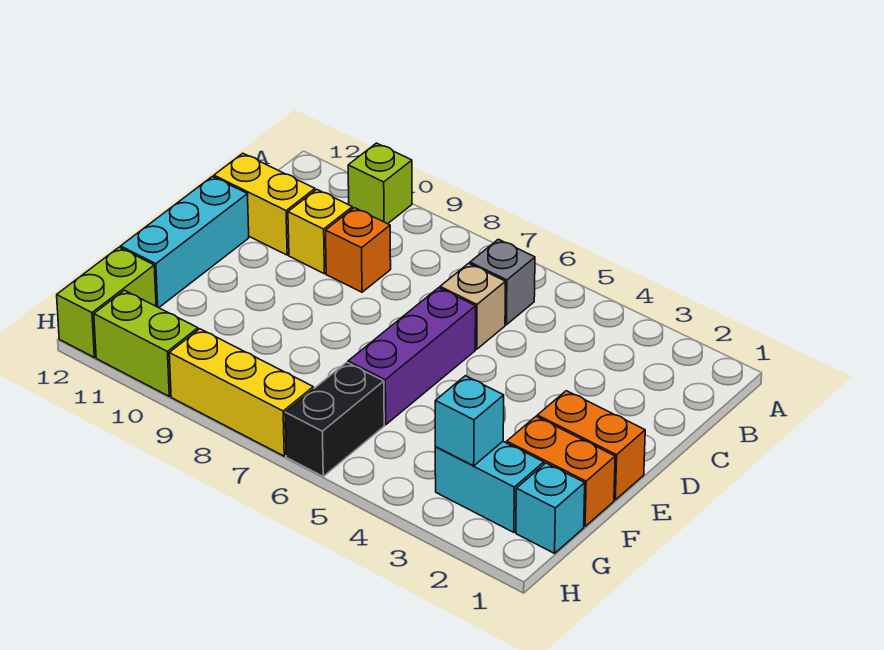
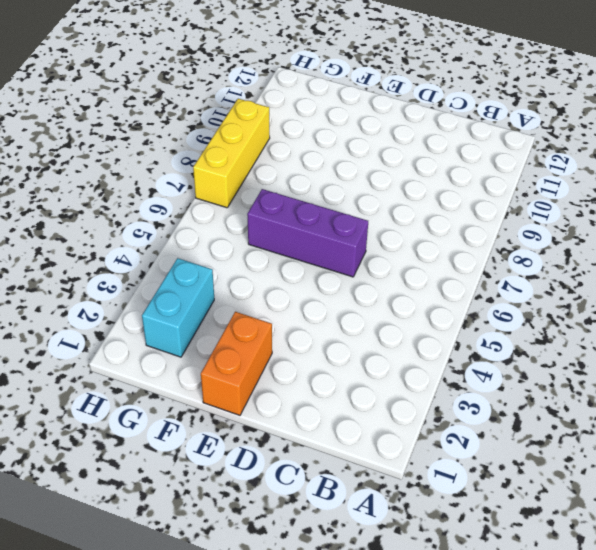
none -> lime brick A10 level 1
none -> grey brick B6 level 1
none -> tan brick C6 level 1

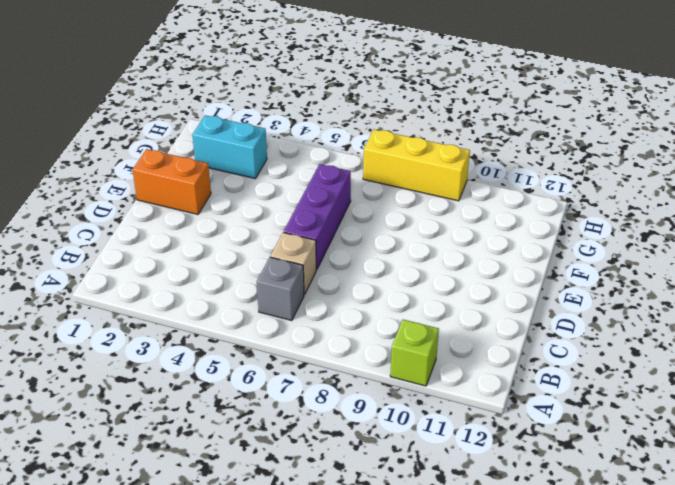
none -> orange brick C9 level 1
none -> yellow brick C10 level 1
none -> yellow brick C11:C12 level 1

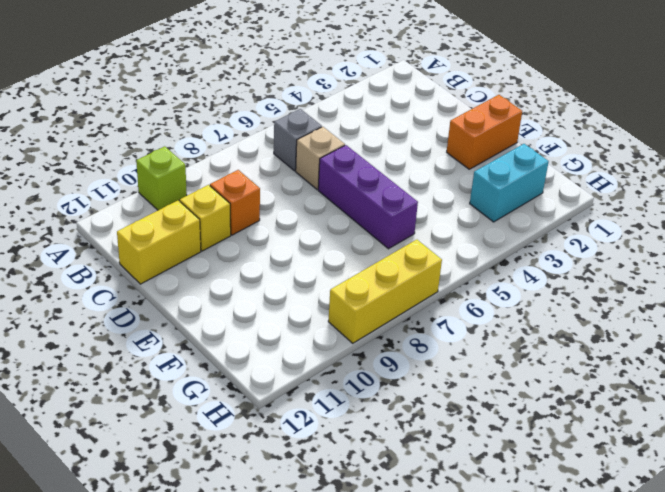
none -> cyan brick D12:F12 level 1
none -> orange brick F1:F2 level 1
none -> cyan brick G1 level 1

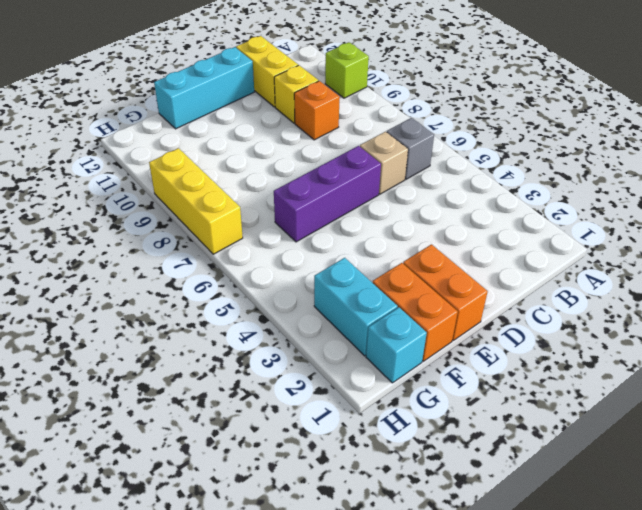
none -> black brick G6:H6 level 1
none -> lime brick G12:H12 level 1
none -> lime brick H10:H11 level 1

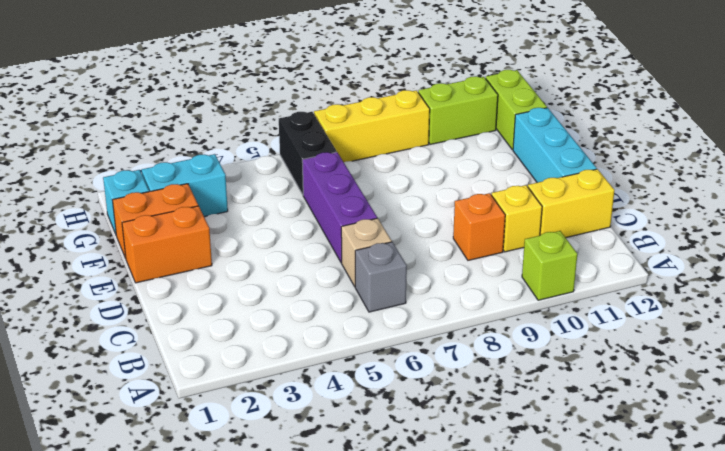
none -> cyan brick G3 level 2

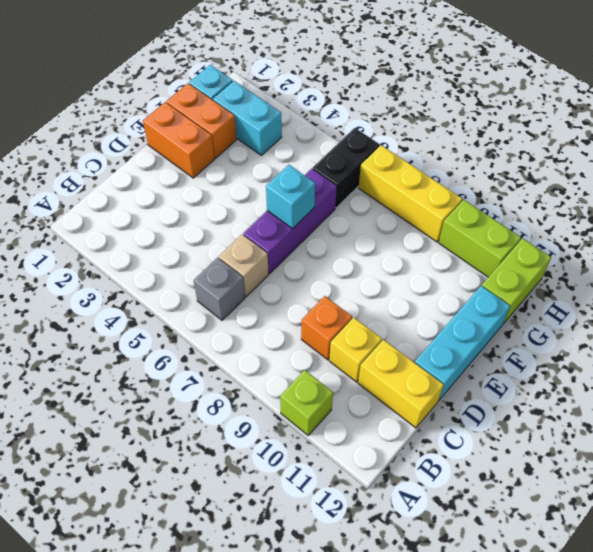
cyan brick E6 level 2 -> cyan brick G3 level 2

